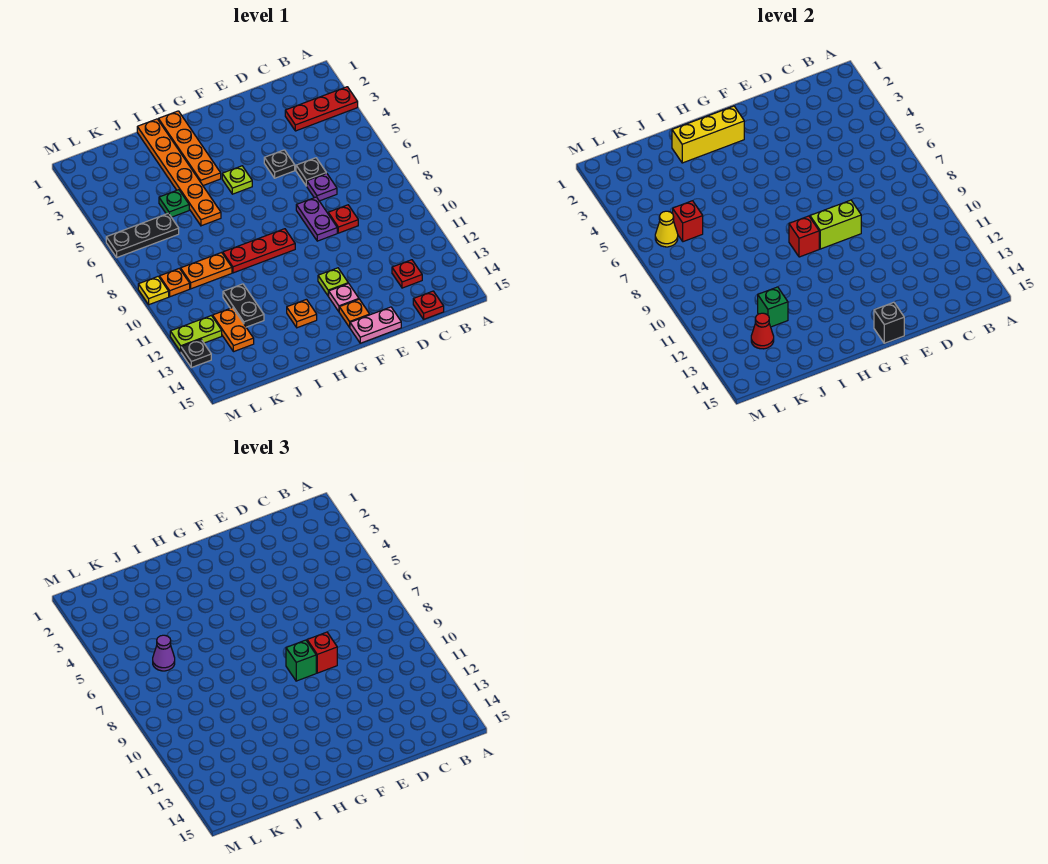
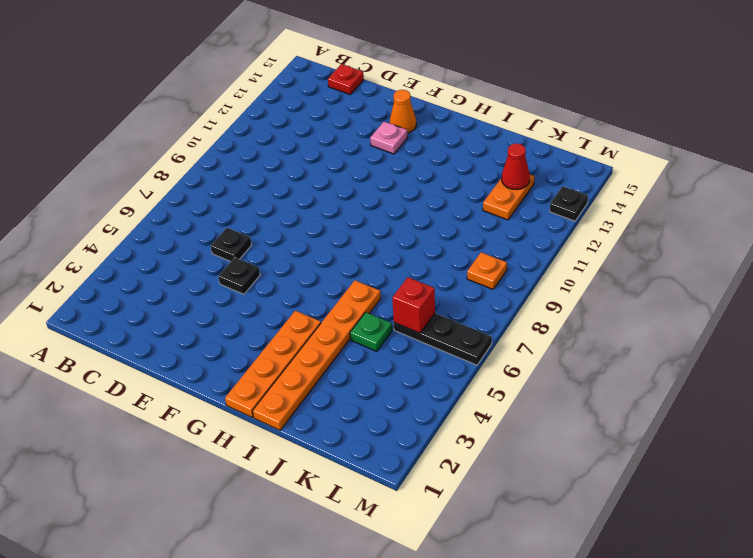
orange cone F14 level 1 -> orange plate F14 level 1
none -> red plate A3:C3 level 1
none -> red plate C13 level 1
none -> purple plate D7 level 1
none -> red plate D9 level 1

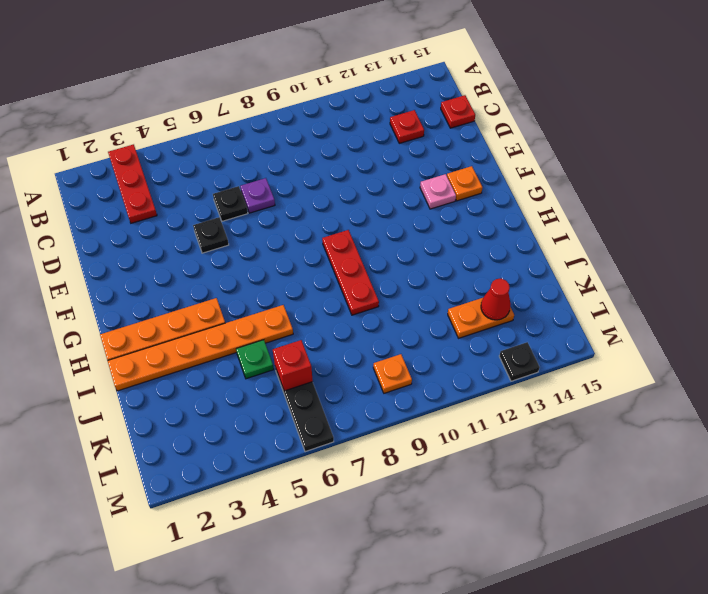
none -> red plate D9 level 1
none -> purple plate E8:E9 level 1
none -> pink plate E15:F15 level 1
none -> lime plate F12 level 1

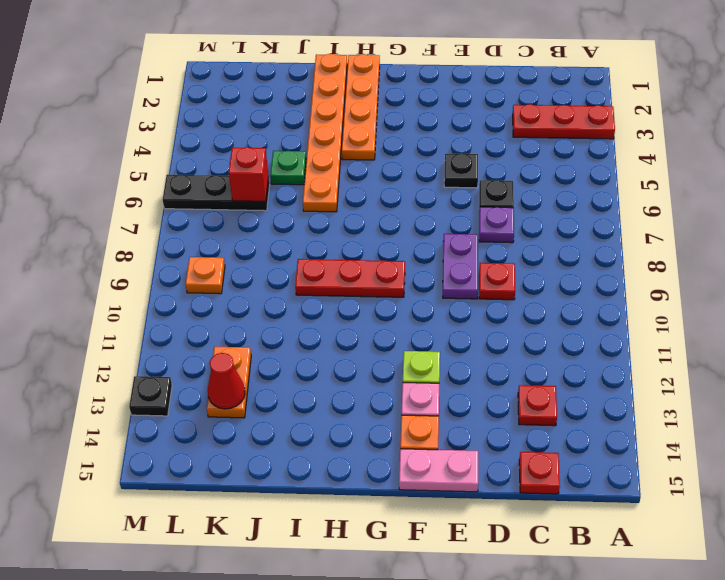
none -> lime plate G5 level 1
none -> orange plate H13 level 1
none -> orange plate J9:K9 level 1
none -> black plate J11:J12 level 1

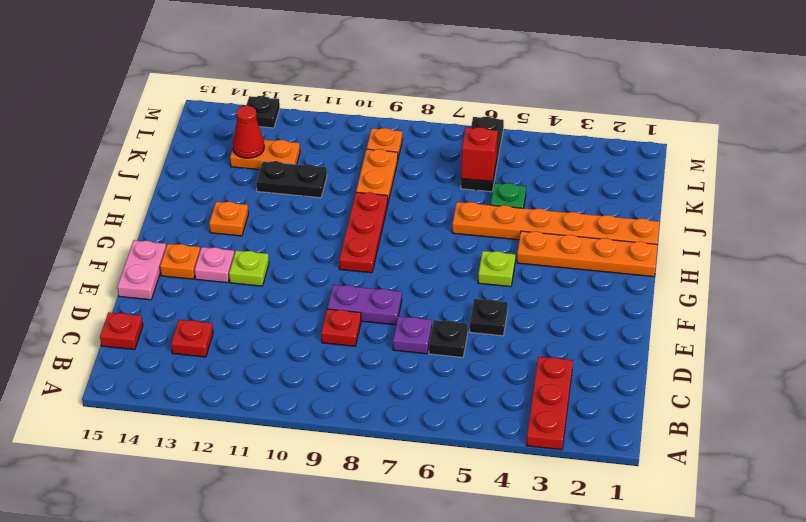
none -> lime plate L12:M12 level 1
none -> yellow plate M9 level 1
none -> lime brick E9:F9 level 2
none -> black brick F15 level 2

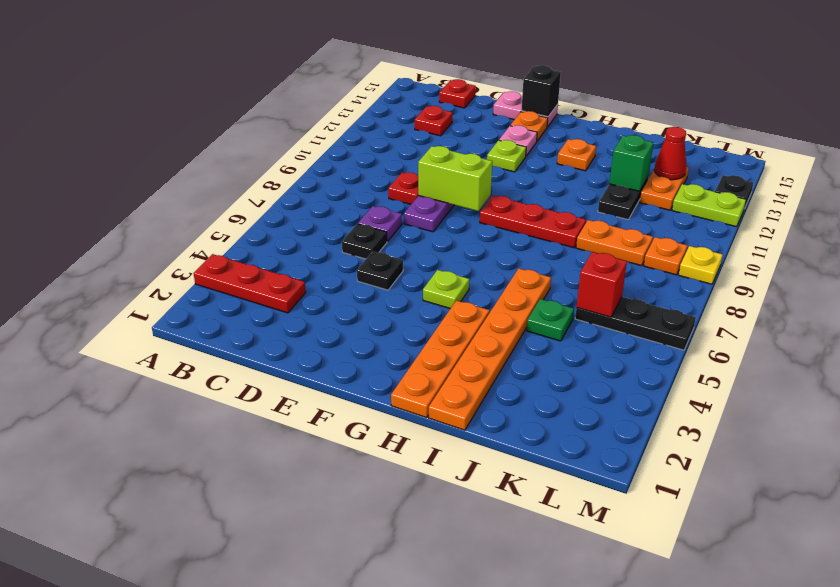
none -> yellow brick G2:I2 level 2
none -> red brick G9 level 2
none -> yellow cone L6 level 2
none -> red brick E9 level 3

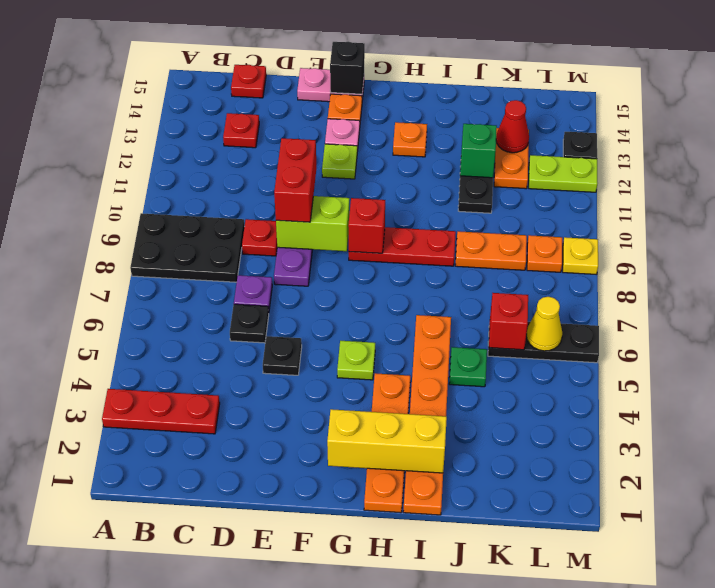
black plate A8:C9 level 1 -> none
red brick E9:E10 level 3 -> red brick E9 level 3
none -> green brick F9 level 3
none -> purple cone K6 level 3

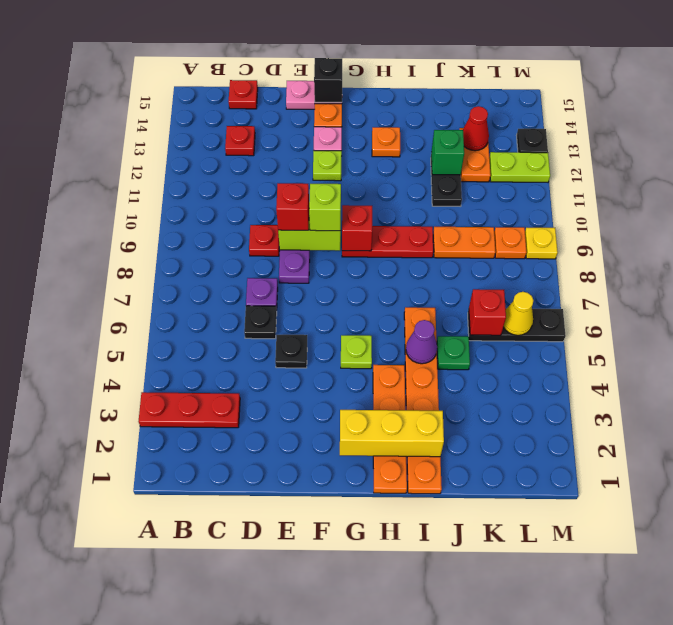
lime brick F9 level 3 -> green brick F9 level 3
purple cone I5 level 2 -> purple cone K6 level 3

